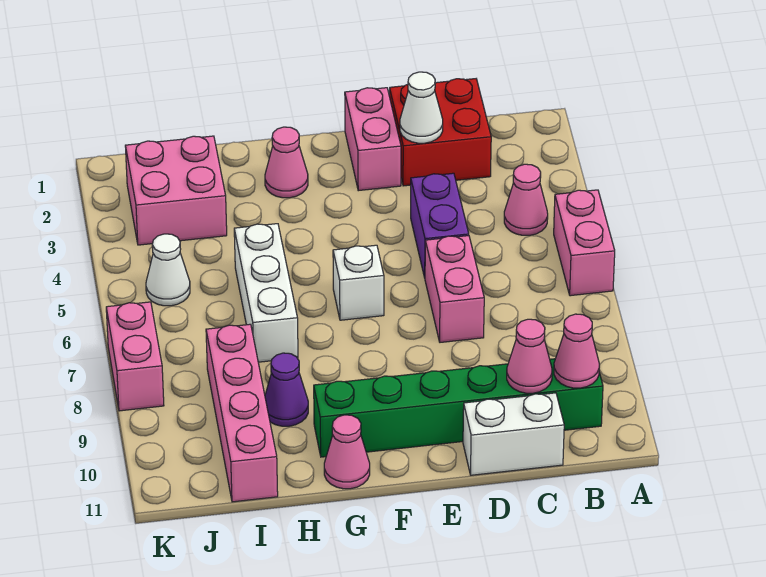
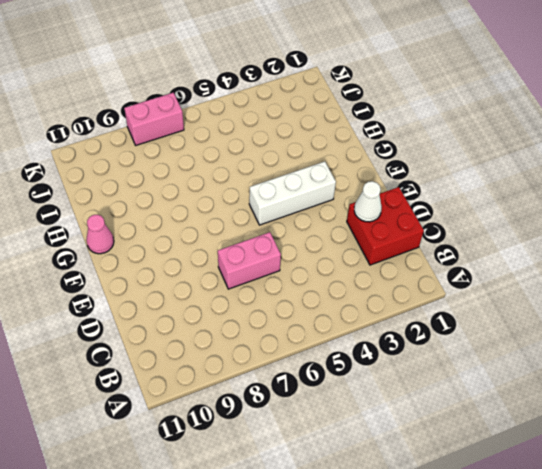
white brick F3:F5 level 1 -> white brick H5:H7 level 1
none -> pink brick A5:A6 level 1
none -> pink cone B4 level 1
none -> green brick B10:G10 level 1

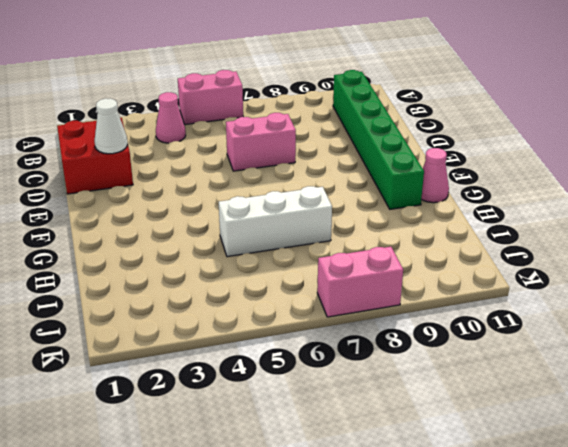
none -> white brick C11:D11 level 1
none -> purple brick D4:D5 level 1
none -> pink brick E1:E2 level 1

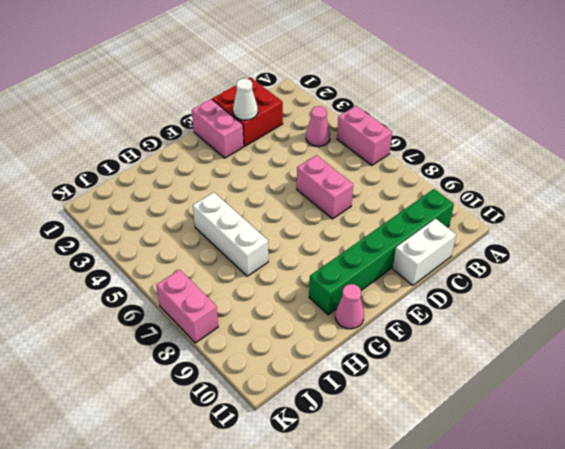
none -> purple brick D4:D5 level 1
none -> white brick F6 level 1
none -> pink cone G2 level 1

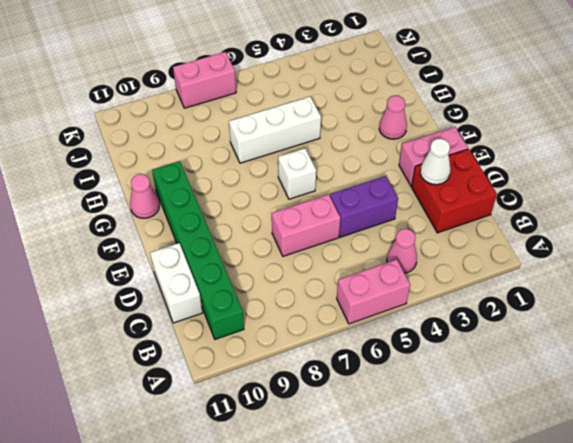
none -> purple cone H9 level 1
none -> pink brick I2:J3 level 1
none -> pink brick I8:I11 level 1

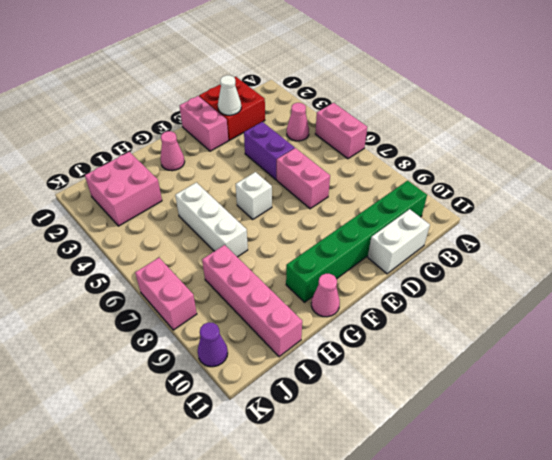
purple cone K10 level 1 -> purple cone H9 level 1
none -> white cone J5 level 1
none -> pink cone B10 level 2
none -> pink cone C10 level 2

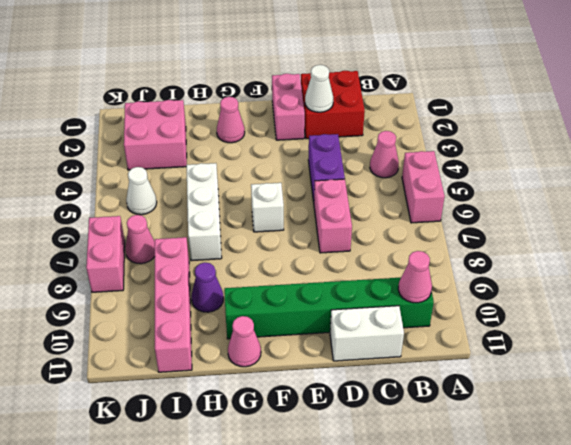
pink cone J7 level 1 -> pink cone C10 level 2

